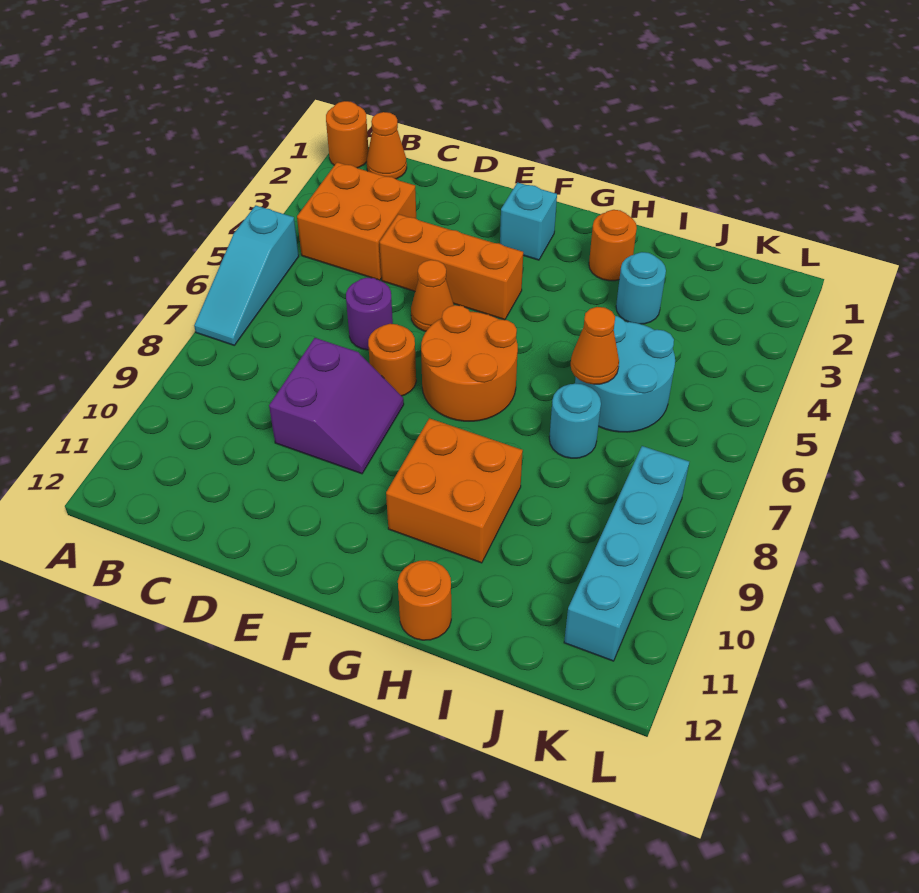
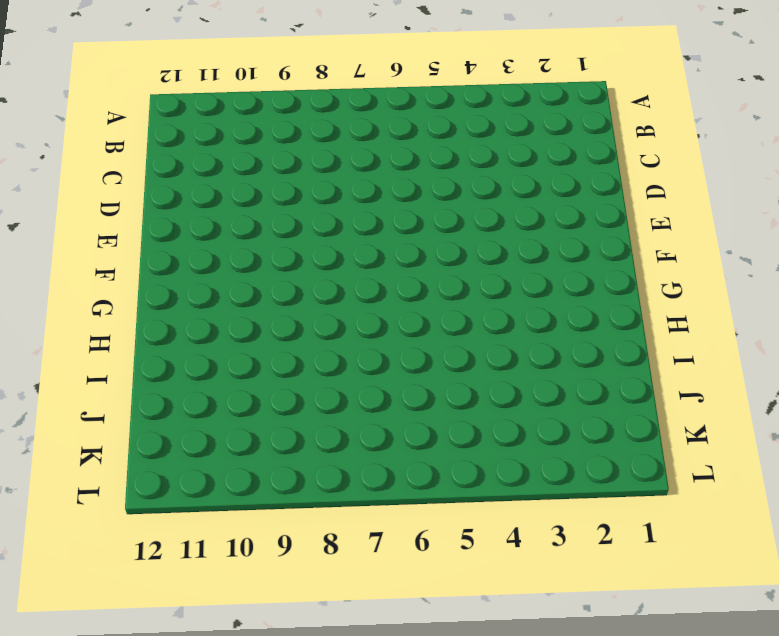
none -> orange round brick A1 level 1
none -> cyan slope A5:A7 level 1 top 5
none -> orange cone B1 level 1

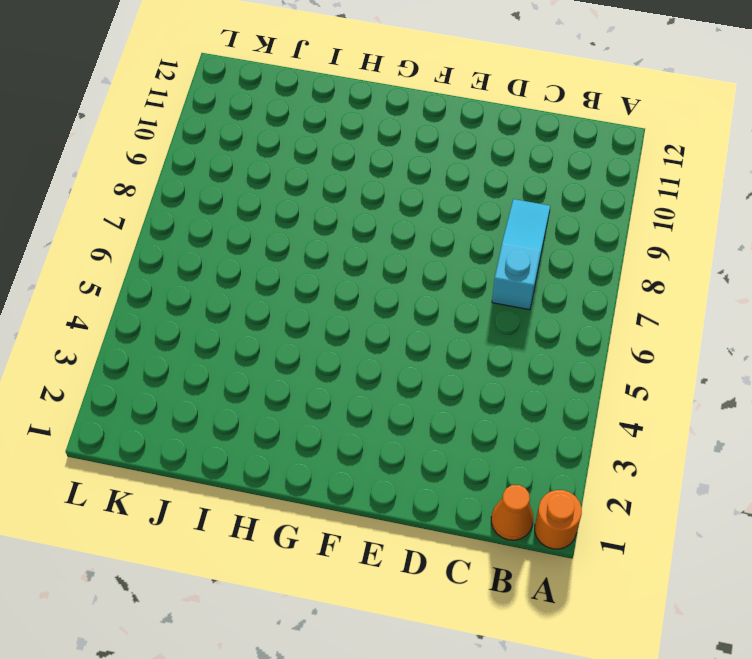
cyan slope C7:C9 level 1 top 7 -> cyan slope A5:A7 level 1 top 5
none -> orange brick B3:C4 level 1
none -> orange brick D4:F4 level 1
none -> purple round brick D6 level 1

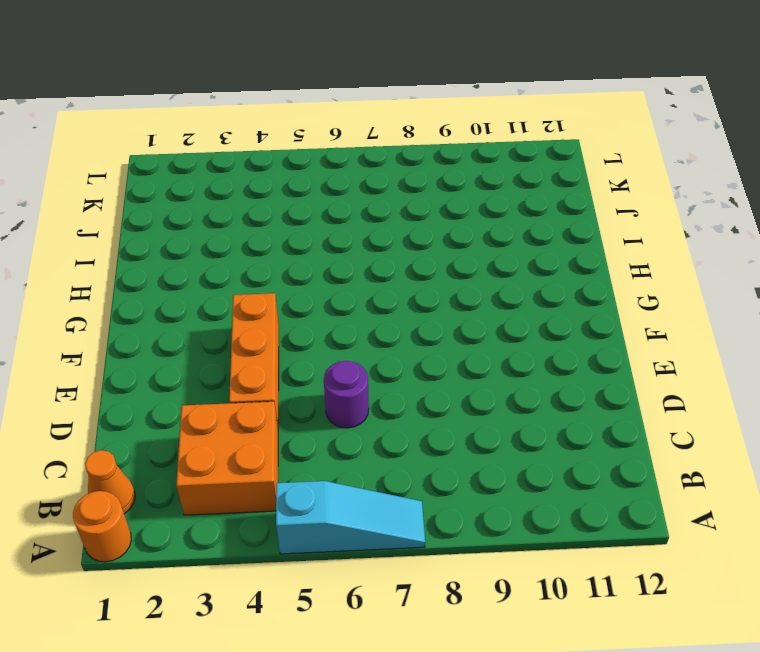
none -> purple slope D8:E9 level 1 top D
none -> orange cone E5 level 1
none -> orange round brick E7 level 1

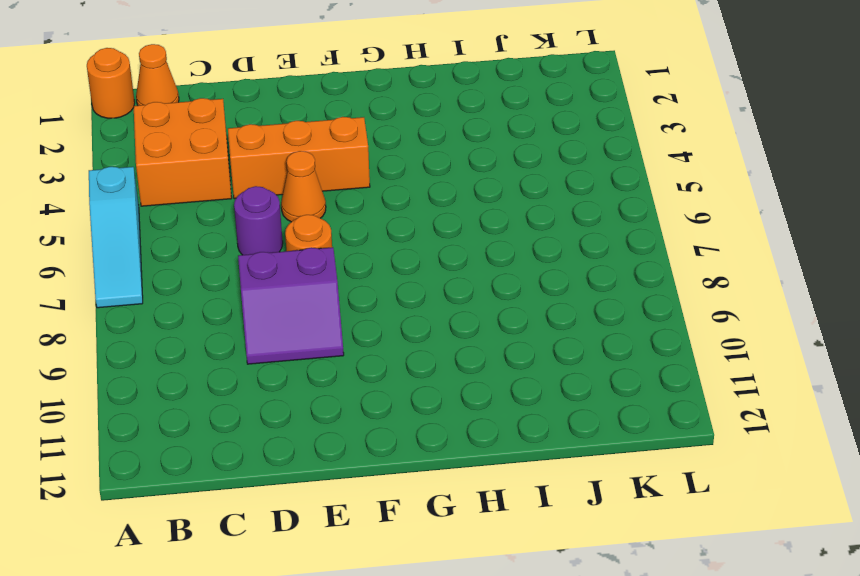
purple slope D8:E9 level 1 top 8 -> purple slope D8:E9 level 1 top D
none -> cyan brick F2 level 1
none -> orange round brick F6:G7 level 1
none -> orange brick G9:H10 level 1

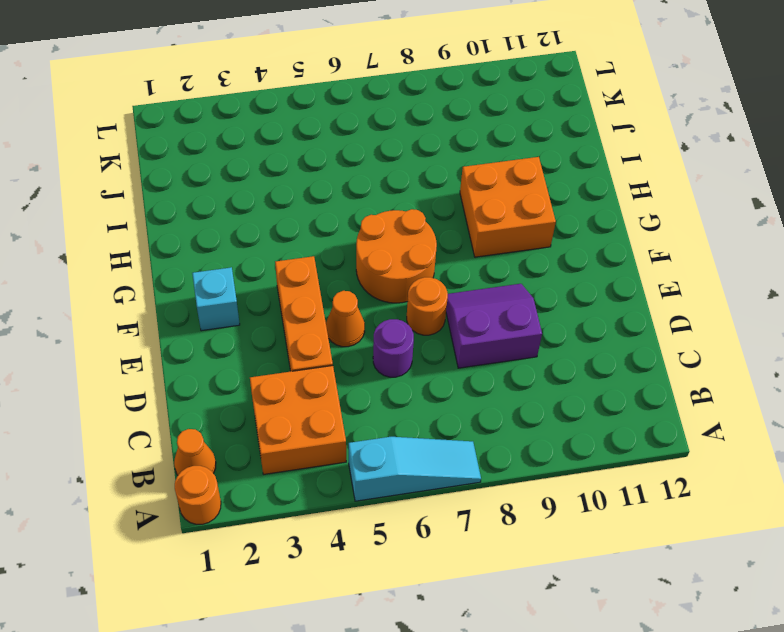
none -> orange round brick H2 level 1
none -> orange round brick H12 level 1
none -> cyan round brick I3 level 1

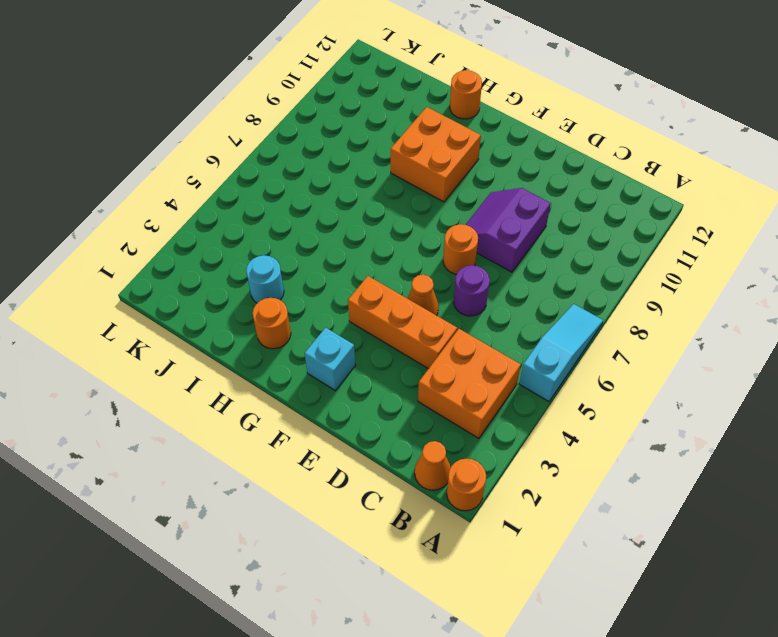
none -> orange round brick F6:G7 level 1
none -> cyan round brick I5:J6 level 1
none -> cyan round brick I7 level 1

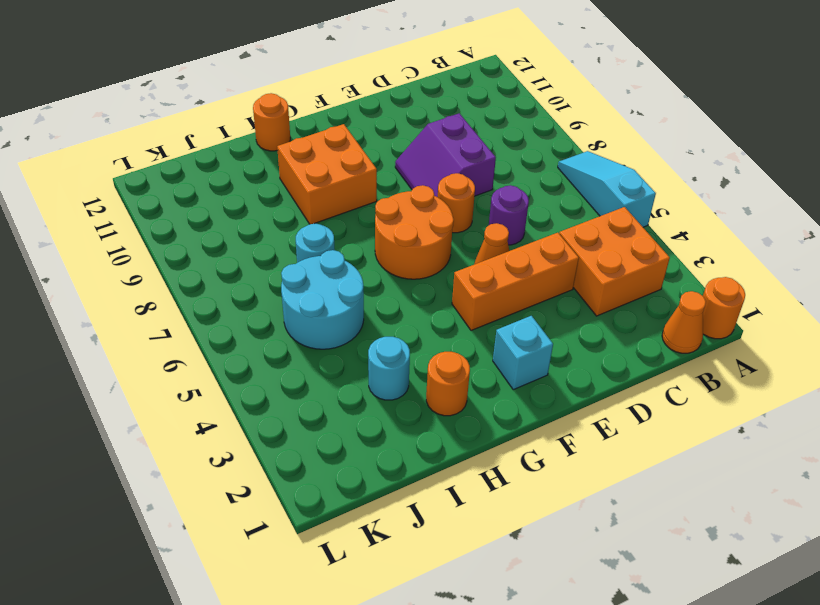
none -> cyan brick K8:K11 level 1
none -> orange cone I6 level 2

